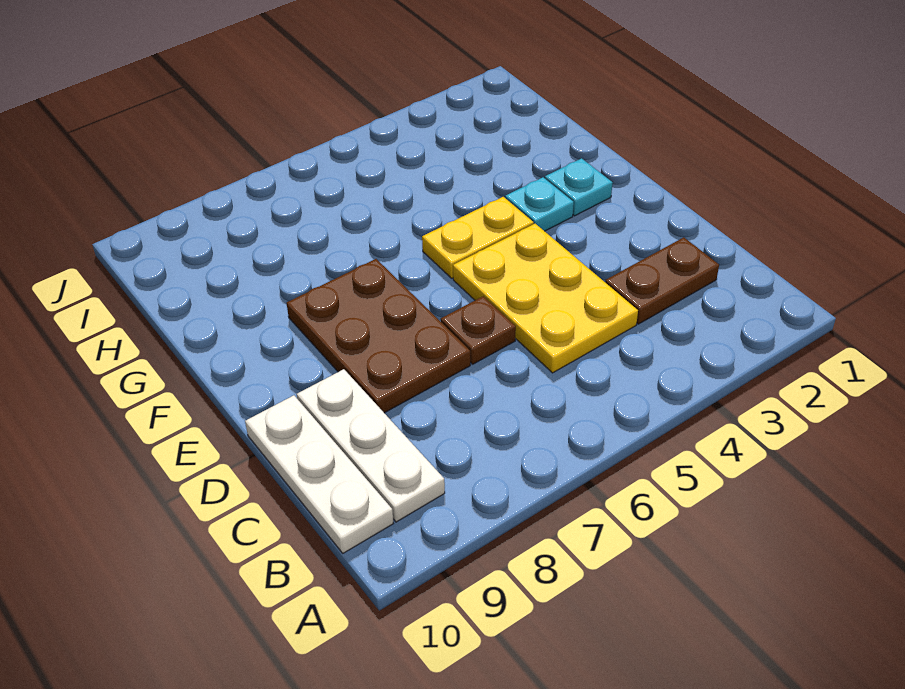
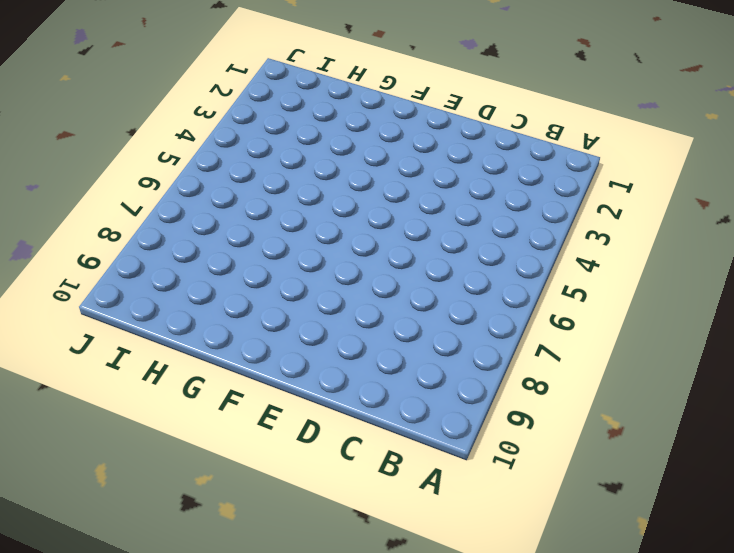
none -> white plate B9:D9 level 1
none -> white plate B10:D10 level 1

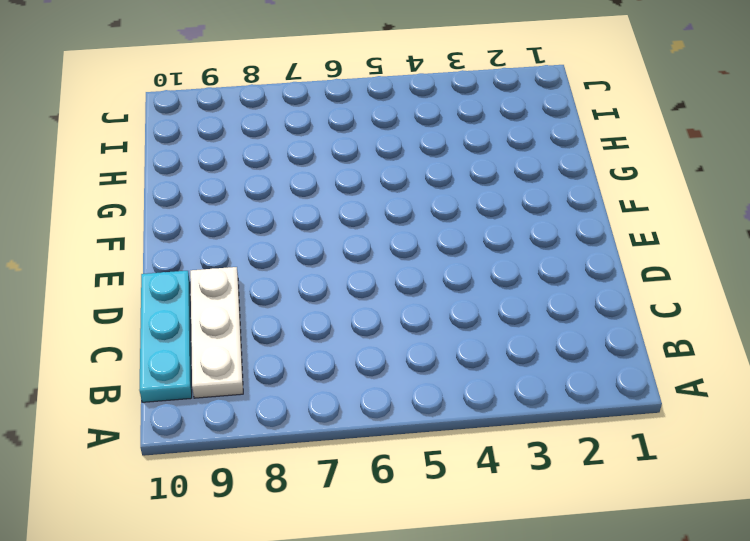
cyan plate B10:D10 level 1 -> white plate B10:D10 level 1
none -> brown plate C2:C3 level 1
none -> yellow plate C4:E5 level 1

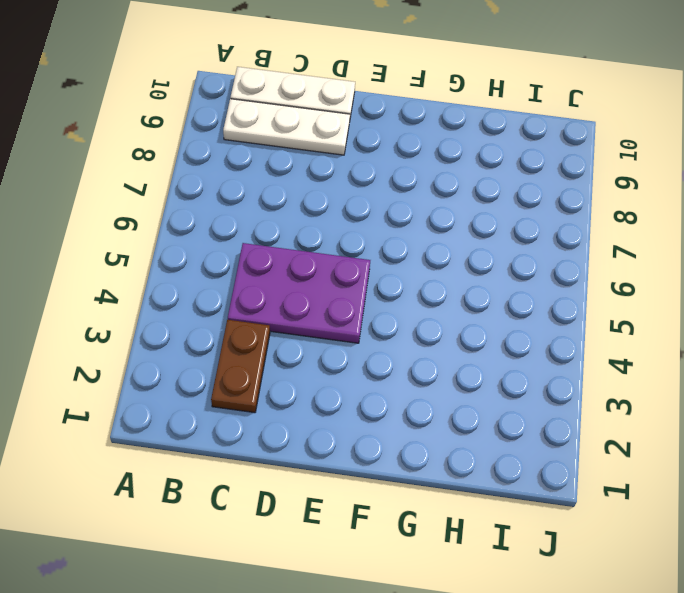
purple plate C4:E5 level 1 -> yellow plate C4:E5 level 1
none -> brown plate D6 level 1
none -> brown plate D7:F8 level 1

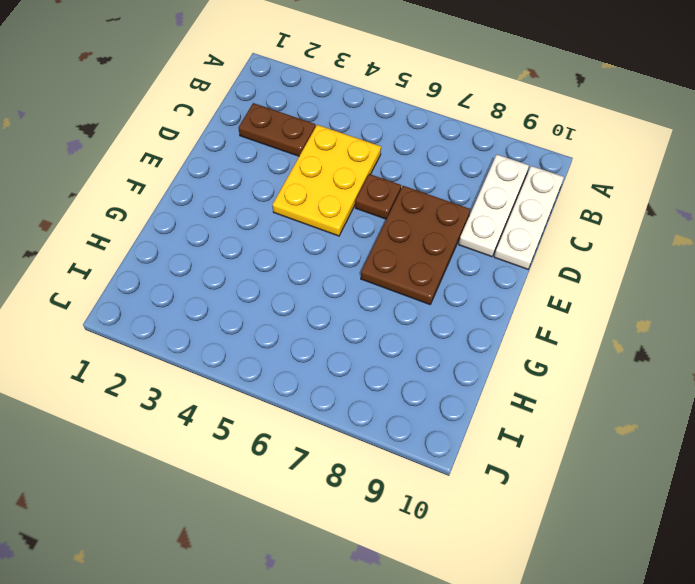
none -> cyan plate F2 level 1
none -> cyan plate F3 level 1

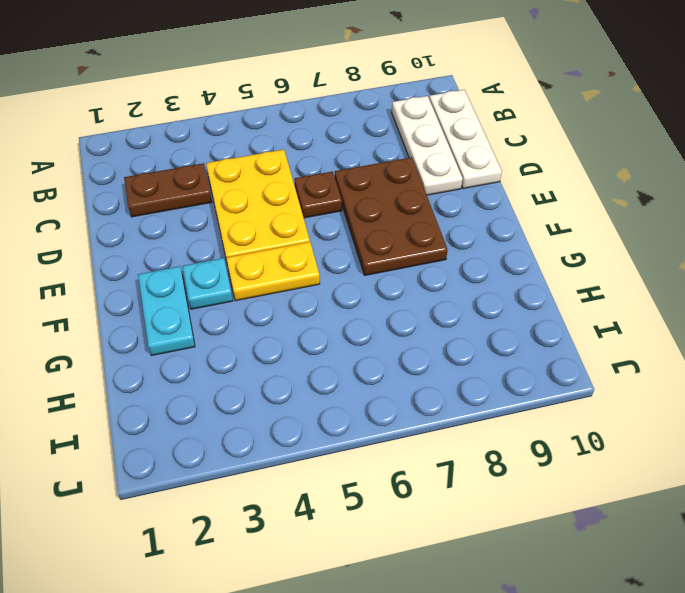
cyan plate F2:G2 level 1 -> cyan plate F2 level 1

